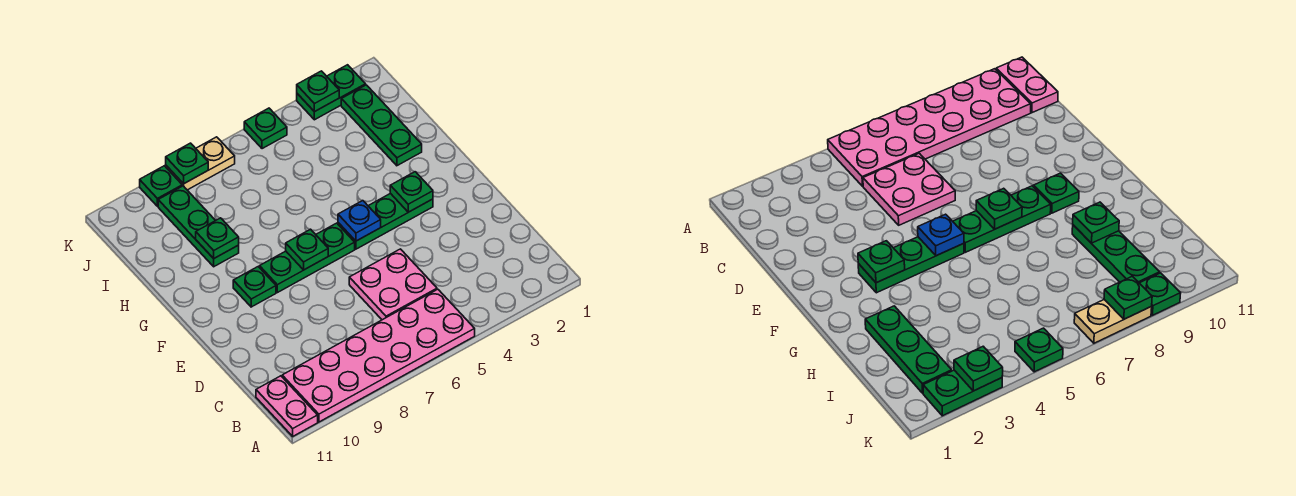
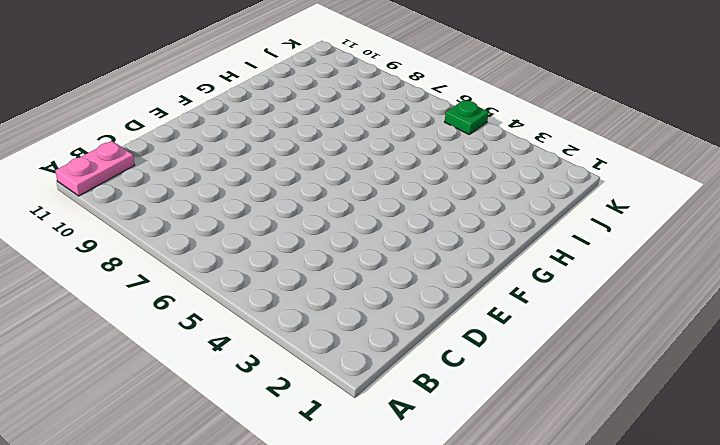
none -> pink plate A5:B10 level 1
none -> pink plate C5:D6 level 1
none -> green plate F3:F5 level 1

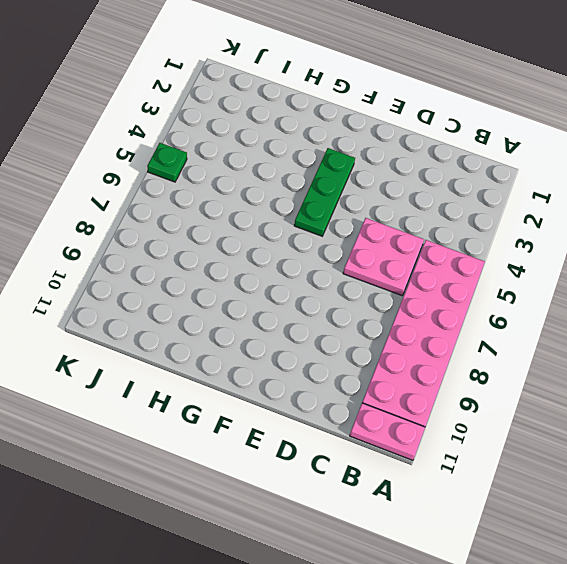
none -> green plate F6:F8 level 1
none -> green plate F9 level 1
none -> green plate H2:J2 level 1

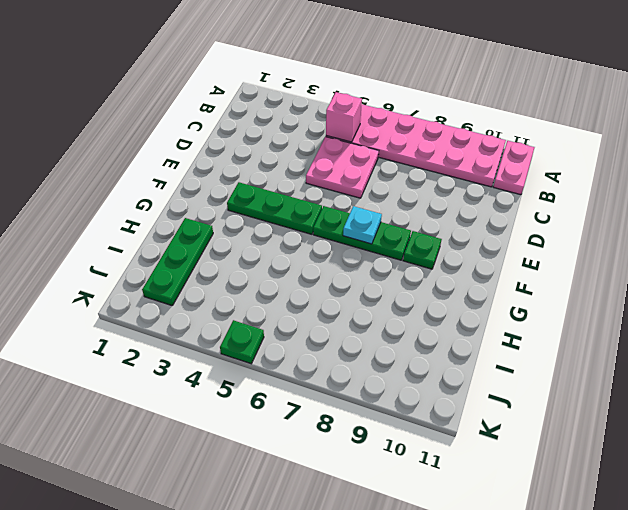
pink brick B5 level 2 -> none
cyan plate F7 level 2 -> green plate F7 level 2
none -> green plate H9:J9 level 1
none -> green plate K2:K3 level 1
none -> tan plate K7:K8 level 1

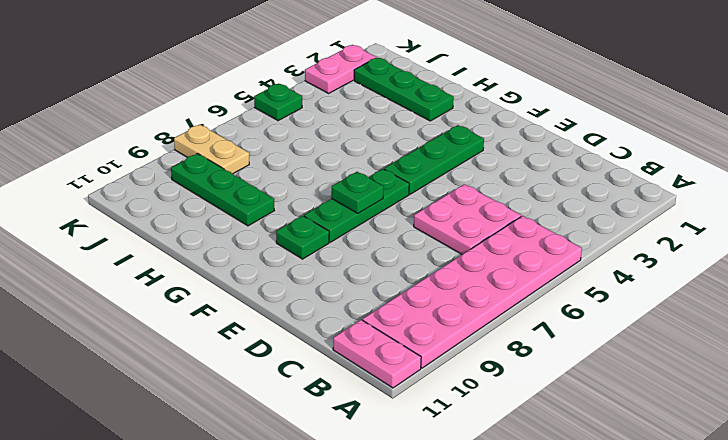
tan plate J8:K8 level 1 -> tan plate K7:K8 level 1
pink plate K2:K3 level 1 -> green plate K2:K3 level 1
none -> green plate K9 level 1
none -> green plate F3 level 2
none -> blue plate F5 level 2

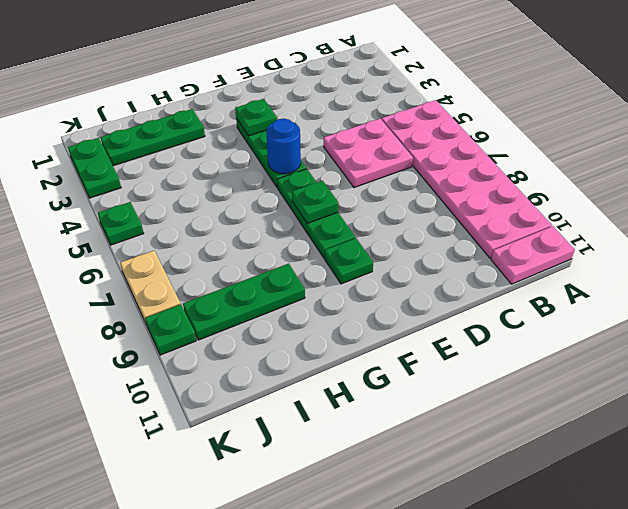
blue round brick F5 level 2 -> blue plate F5 level 2
none -> green plate H9 level 2
none -> green plate K3 level 2
none -> green plate K8 level 2

